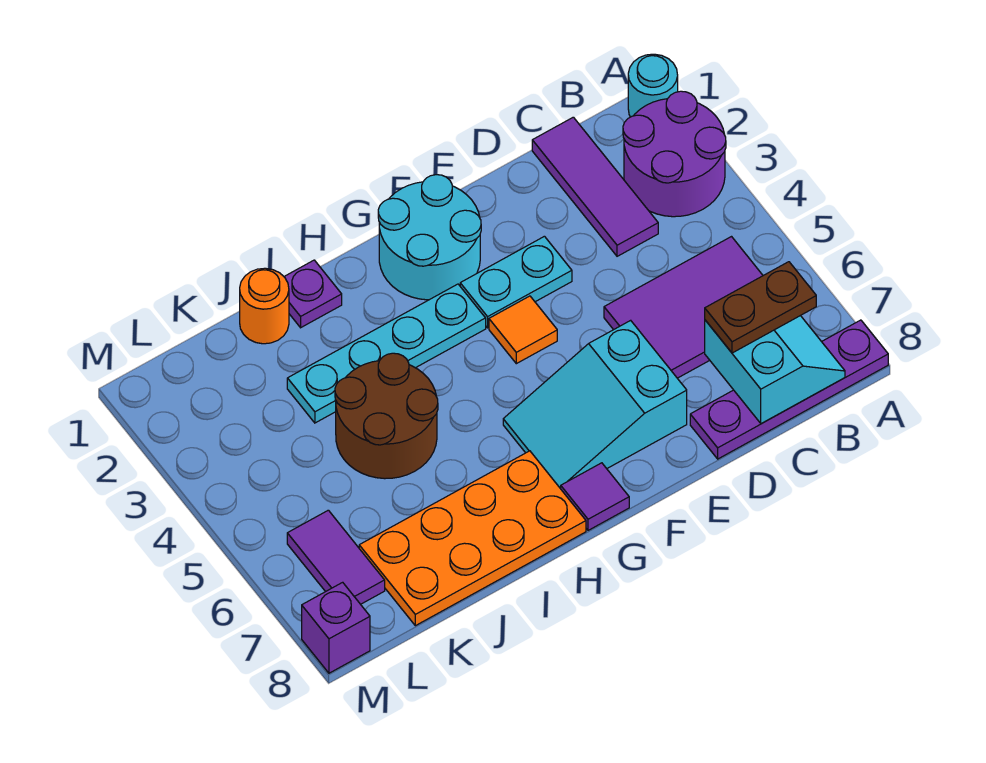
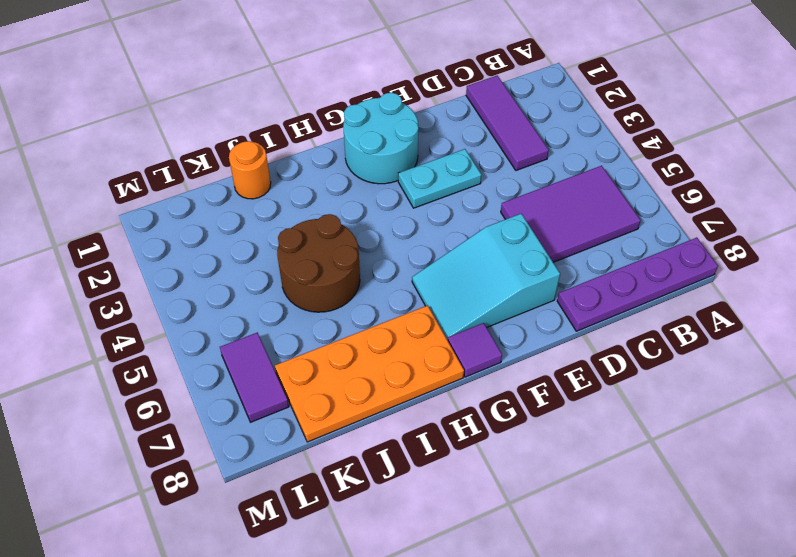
none -> cyan round brick A1 level 1
none -> purple round brick A2:B3 level 1
none -> orange tile F4 level 1

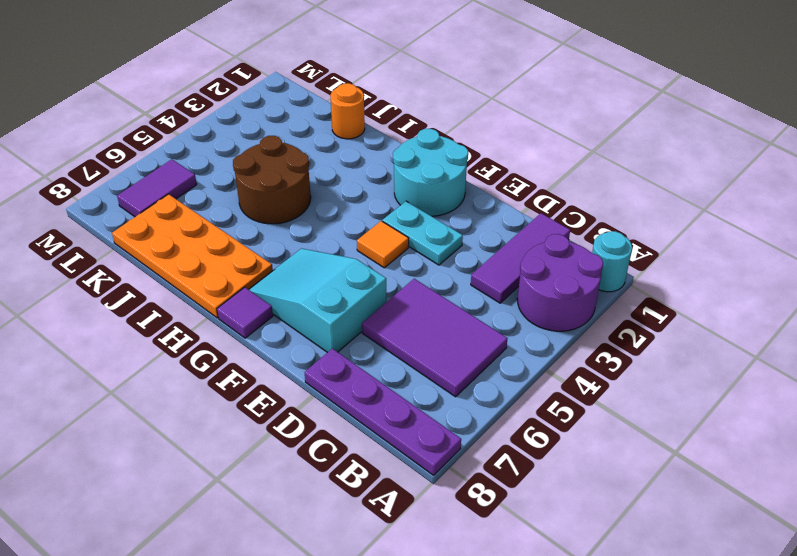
none -> cyan plate G3:J3 level 1
none -> purple plate I1 level 1
none -> purple brick M8 level 1

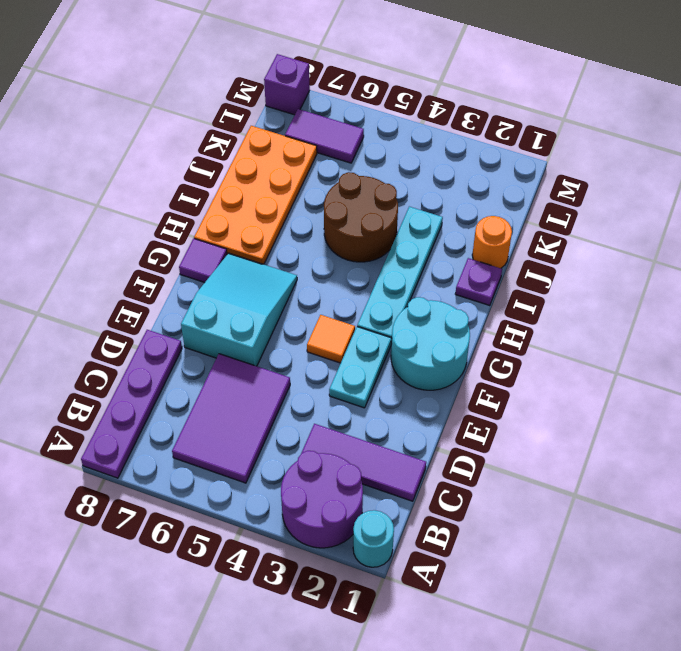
none -> cyan slope B7:C8 level 2 top C
none -> brown plate B7:C7 level 3

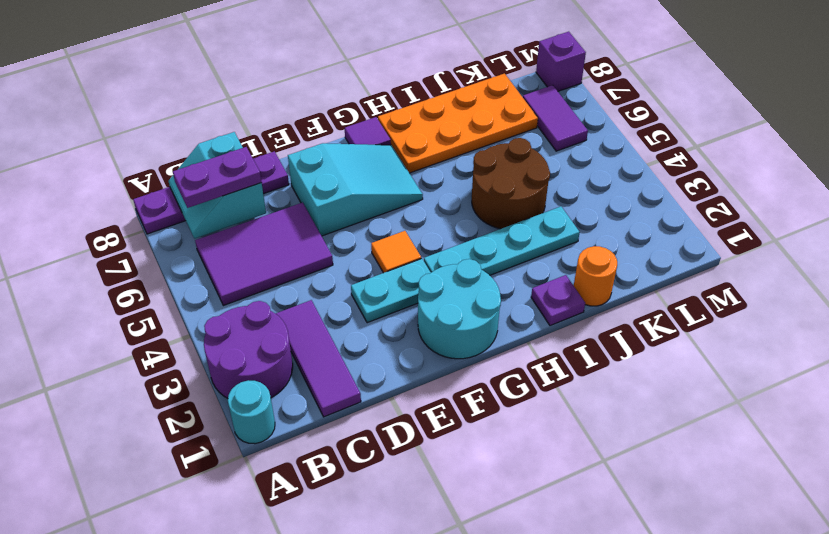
purple plate B7:C7 level 3 -> brown plate B7:C7 level 3

